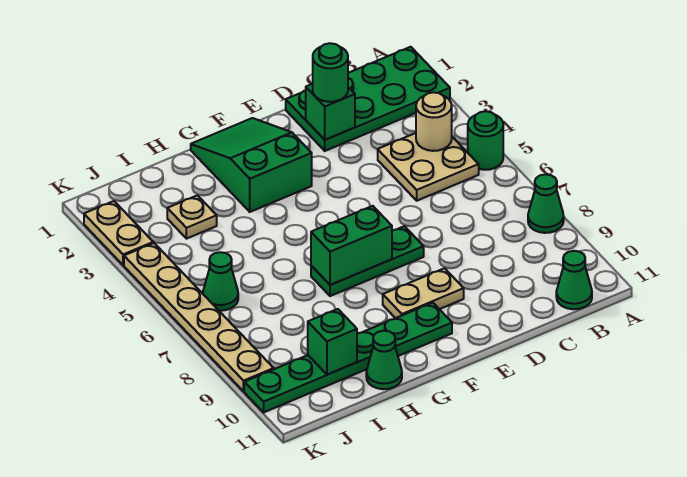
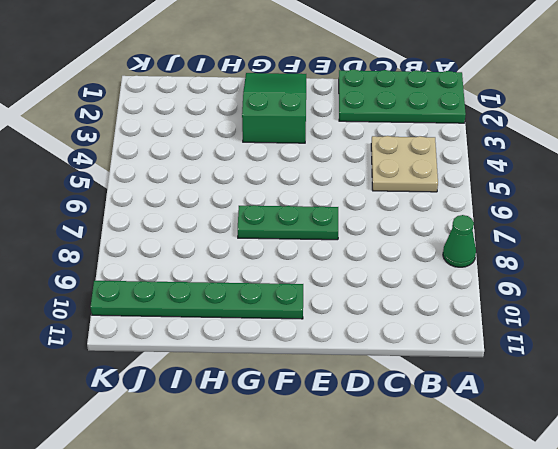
none -> green round brick A5 level 1
none -> green cone B11 level 1
none -> tan plate E9:F9 level 1

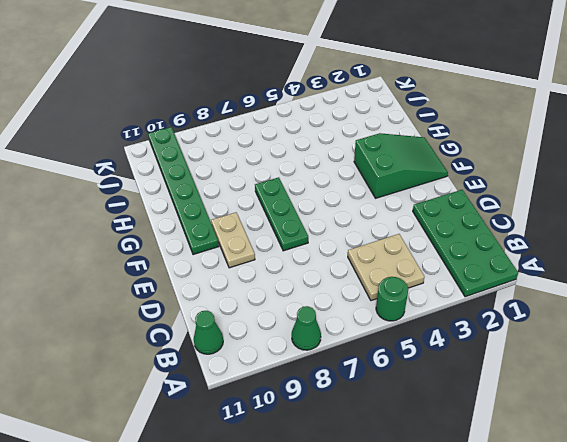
none -> green cone H11 level 1
none -> tan plate I3 level 1
none -> green cone J6 level 1

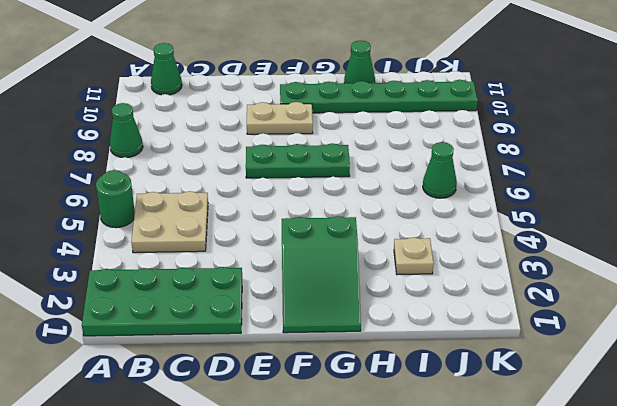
none -> tan plate K2:K3 level 1
none -> tan plate K4:K9 level 1
none -> tan round brick B4 level 2

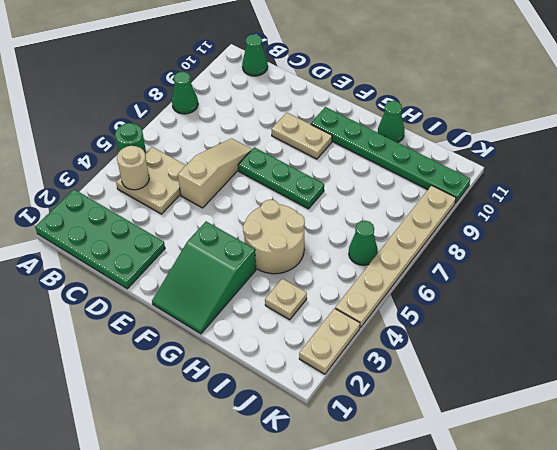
tan slope D5:D7 level 1 top 5 -> none
tan round brick G4:H5 level 1 -> none
none -> green brick D2 level 2
none -> green brick F7:G7 level 2
none -> green brick I10 level 2

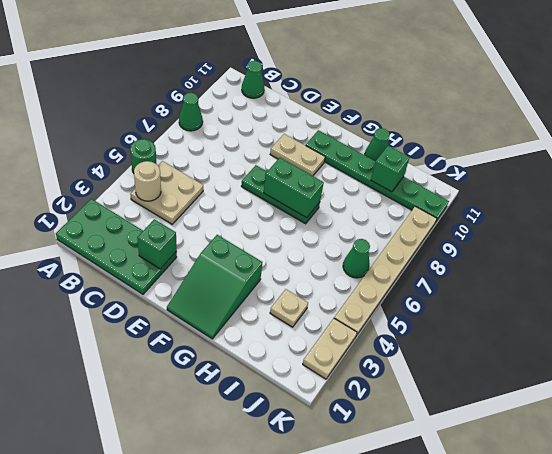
none -> green round brick D2 level 3

